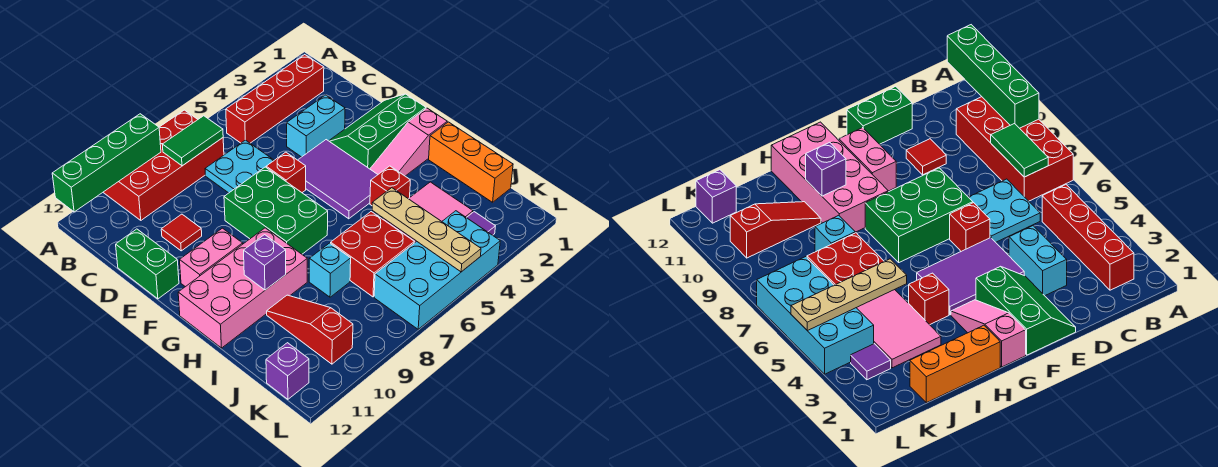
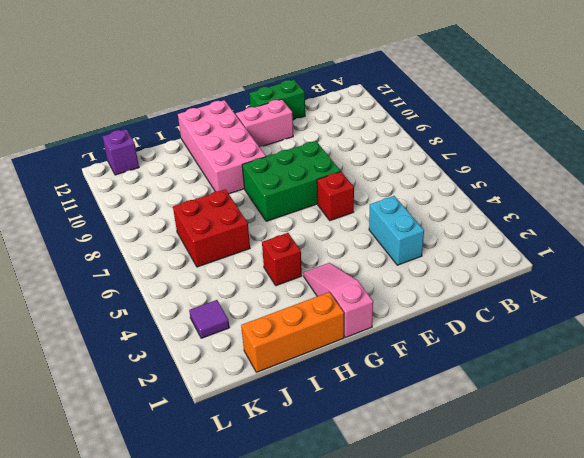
pink brick E11:F11 level 1 -> pink brick F10:F11 level 1
none -> red brick A7:B10 level 1
none -> red brick B2:B5 level 1
none -> cyan plate C6:D7 level 1

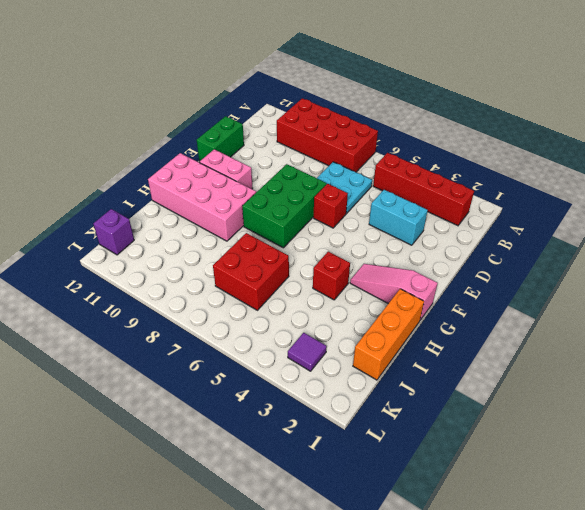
none -> red tile D10 level 1
none -> green slope E1:F3 level 1 top F
none -> purple tile E4:G5 level 1

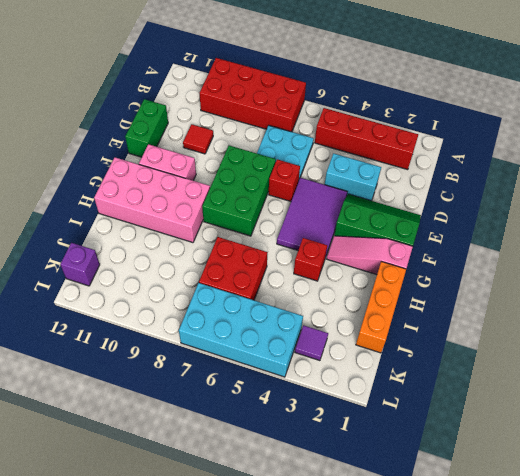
none -> pink tile I3:J5 level 1
none -> cyan brick I8 level 1
none -> red slope I10:K10 level 1 top K

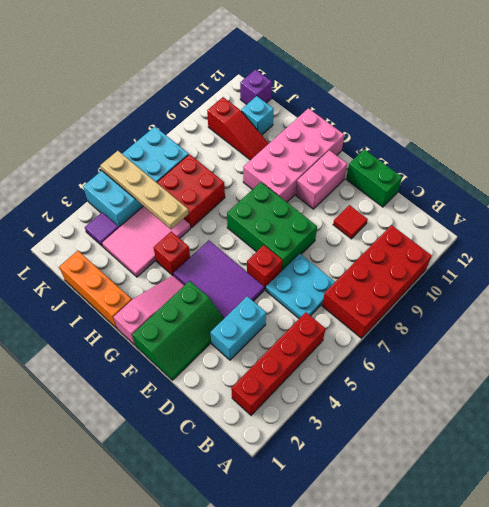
cyan brick J11 level 1 -> cyan brick I8 level 1
none -> green brick A9:A12 level 2
none -> green tile B7:B8 level 2
none -> purple brick H10 level 2

